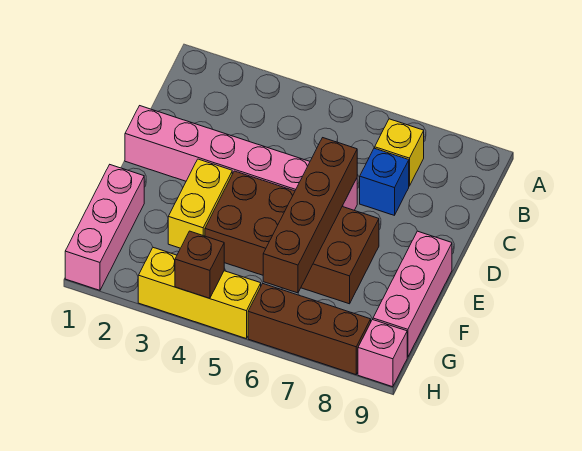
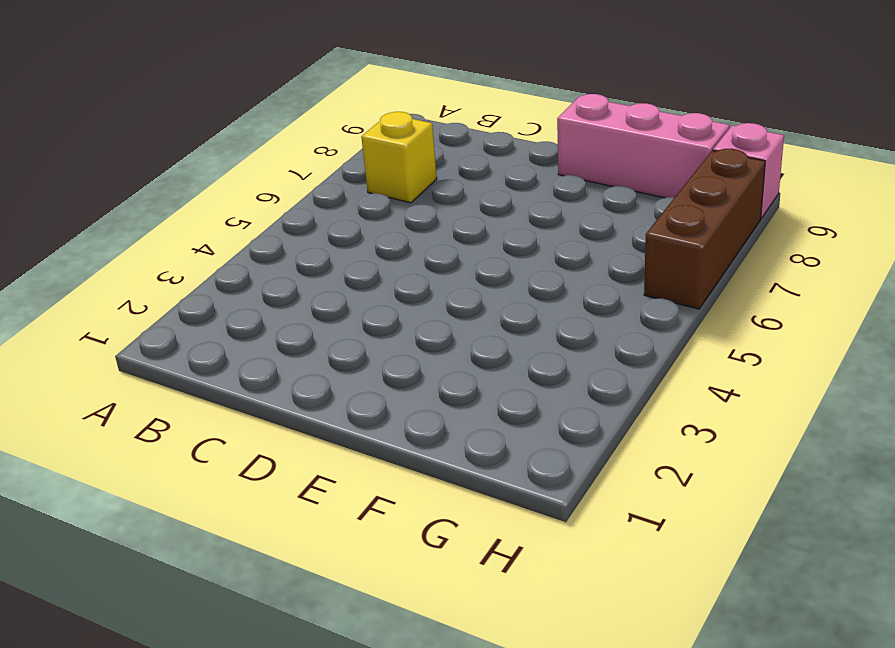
none -> blue brick C7 level 1
none -> pink brick D1:D6 level 1
none -> yellow brick E3:F3 level 1

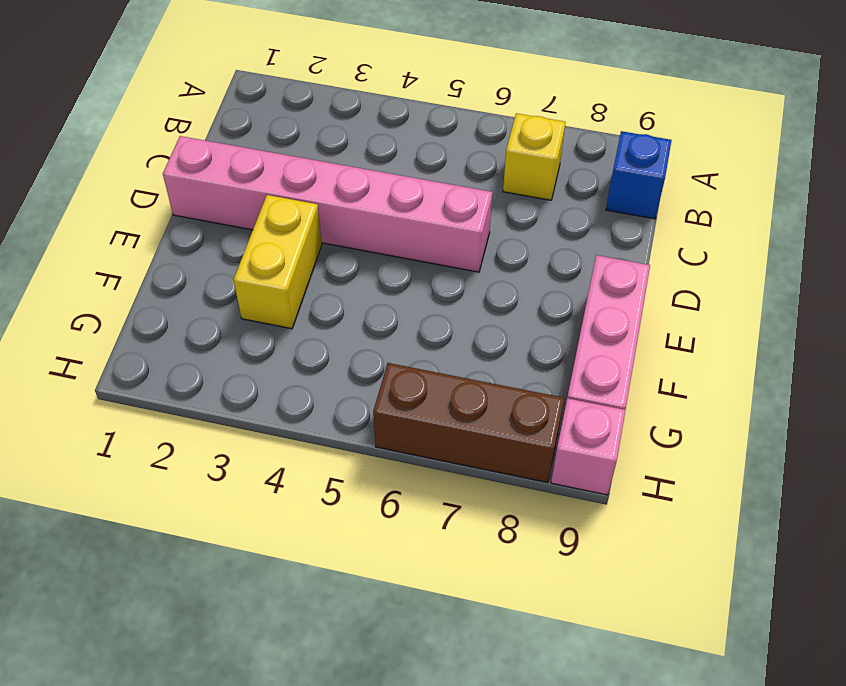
blue brick B9 level 1 -> blue brick C7 level 1
none -> brown brick E4:F7 level 1
none -> pink brick F1:H1 level 1
none -> yellow brick H3:H5 level 1

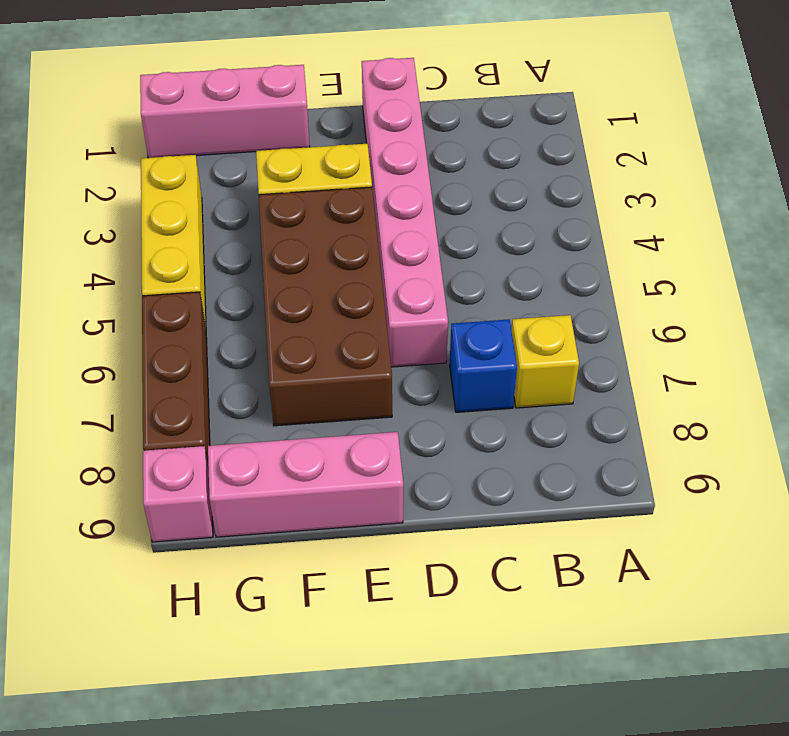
none -> brown brick D6:G6 level 2
none -> brown brick H4 level 2

